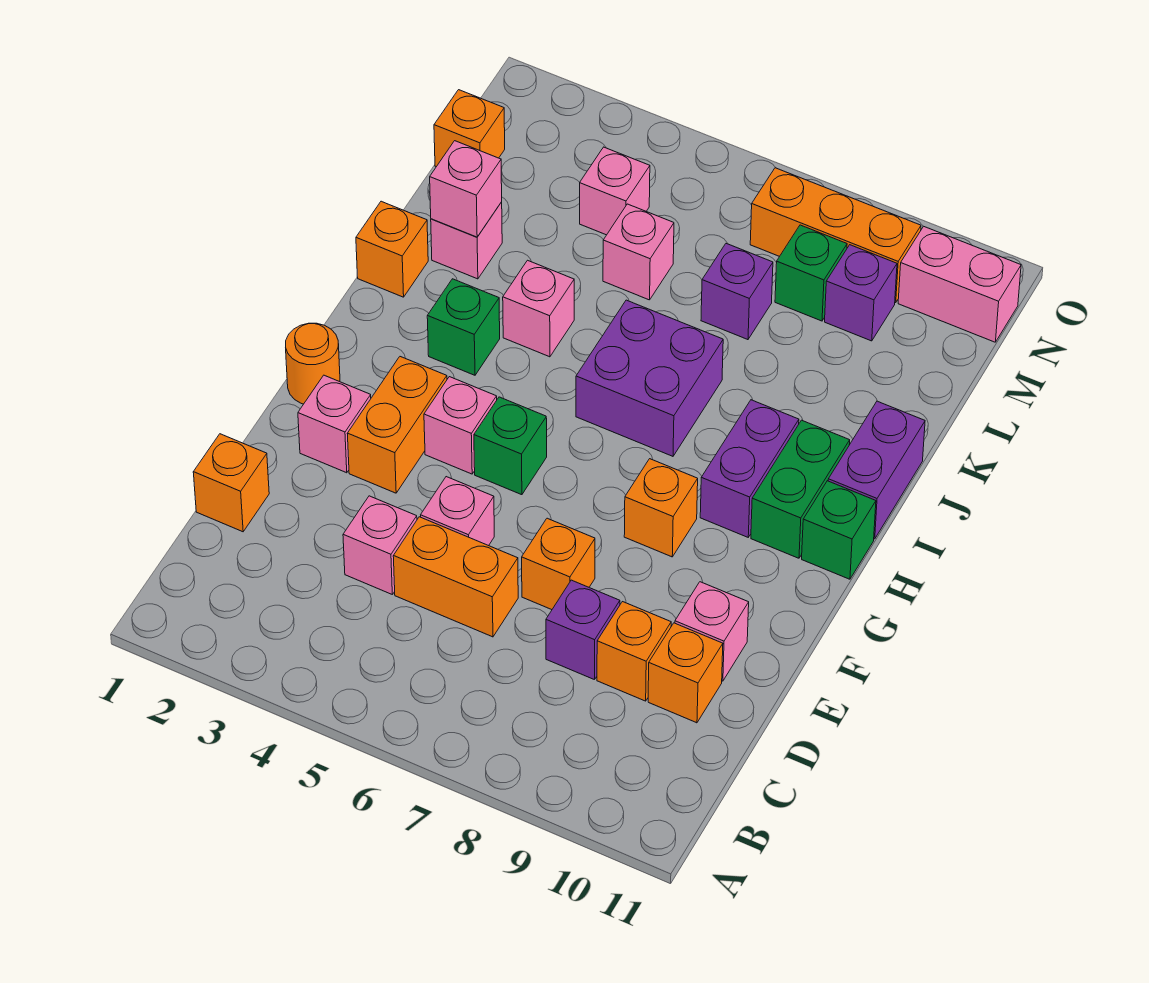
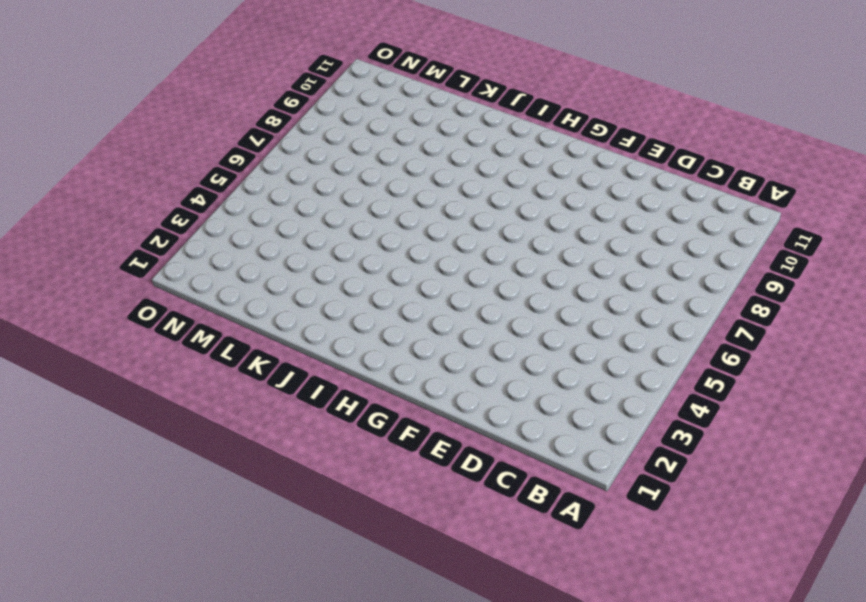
none -> orange brick D1 level 1
none -> pink brick D4 level 1
none -> orange brick D5:D6 level 1
none -> purple brick D8 level 1

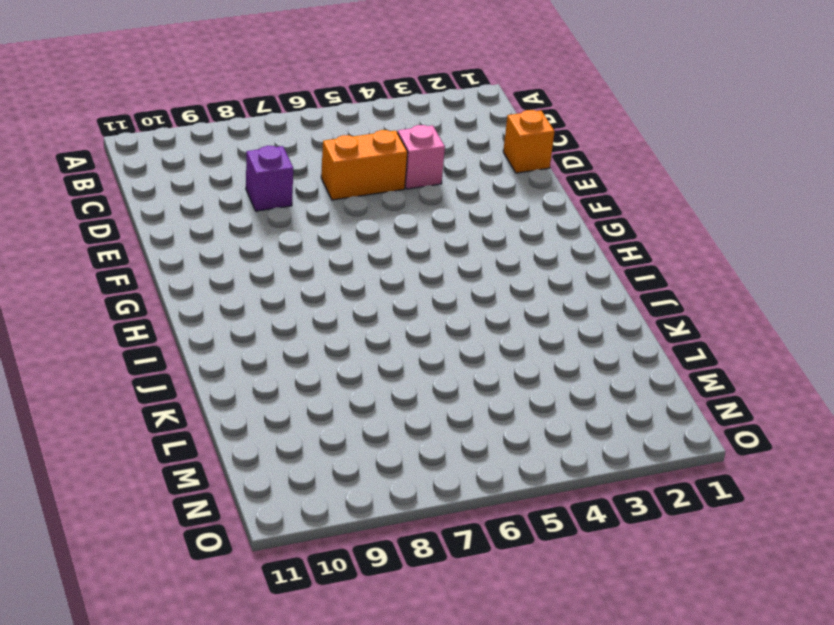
none -> orange brick D9 level 1
none -> orange brick D10 level 1
none -> pink brick E5 level 1
none -> orange brick E7 level 1

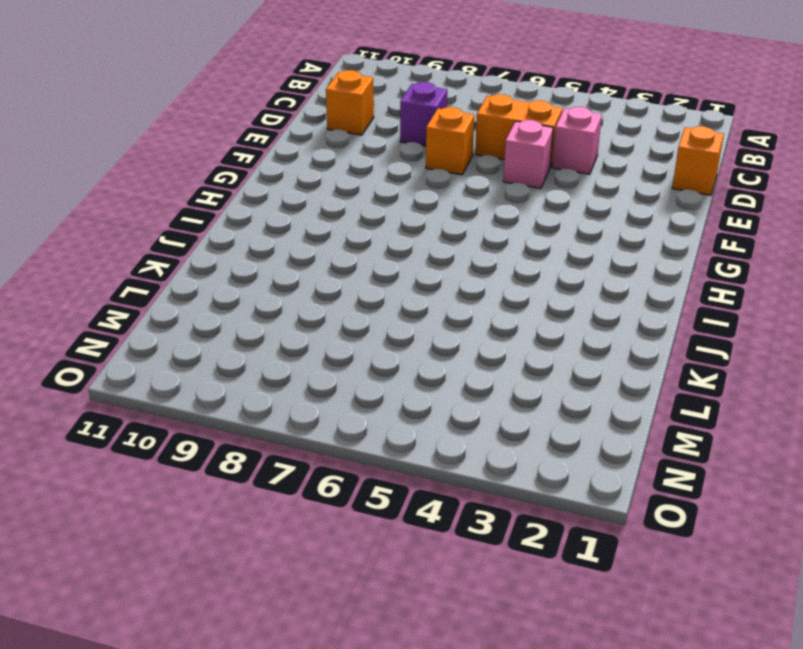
none -> orange brick D9 level 1
none -> pink brick E10 level 1
none -> pink brick F2 level 1
none -> orange brick F3:G3 level 1

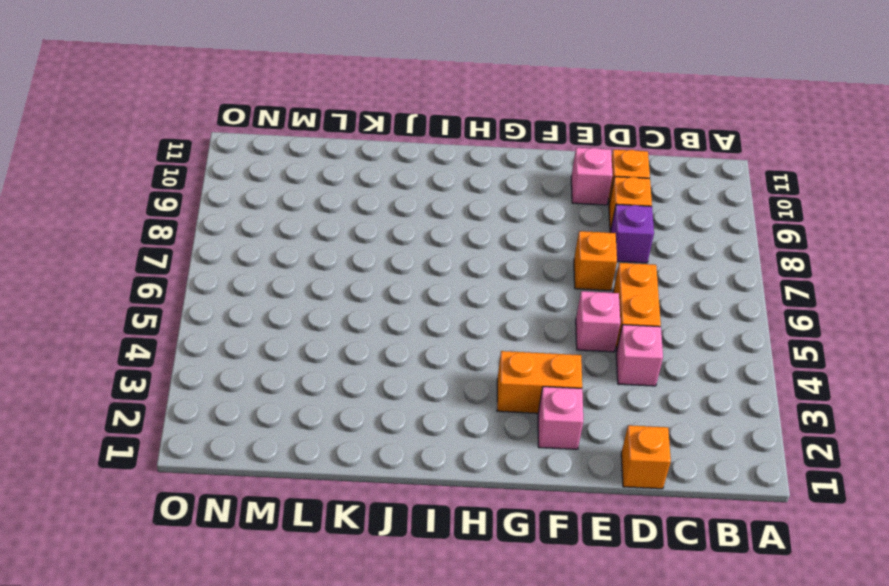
none -> orange round brick G1 level 1
none -> pink brick G4 level 1
none -> green brick G5 level 1
none -> orange brick G8 level 1

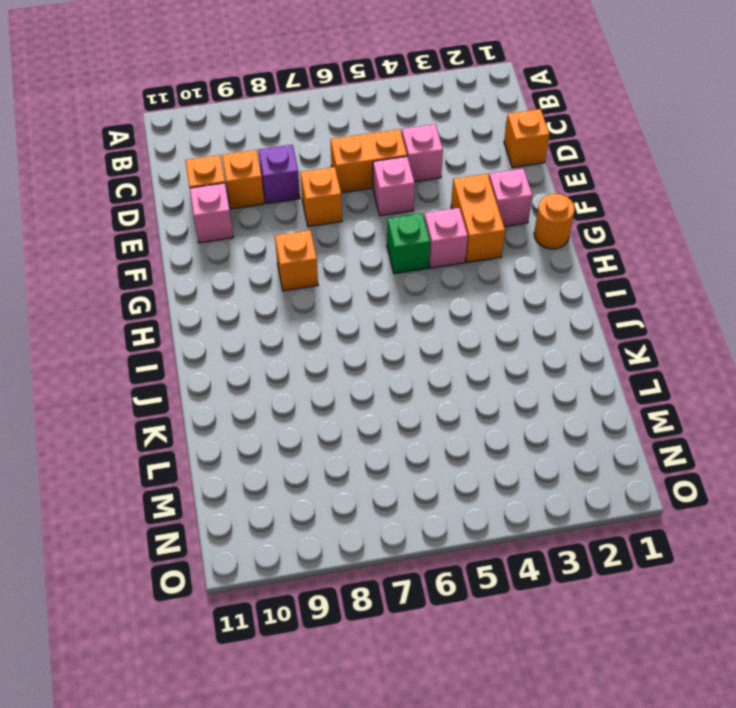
none -> purple brick H9:I9 level 1
none -> green brick H10:I10 level 1
none -> green brick H11 level 1
none -> green brick I3 level 1

